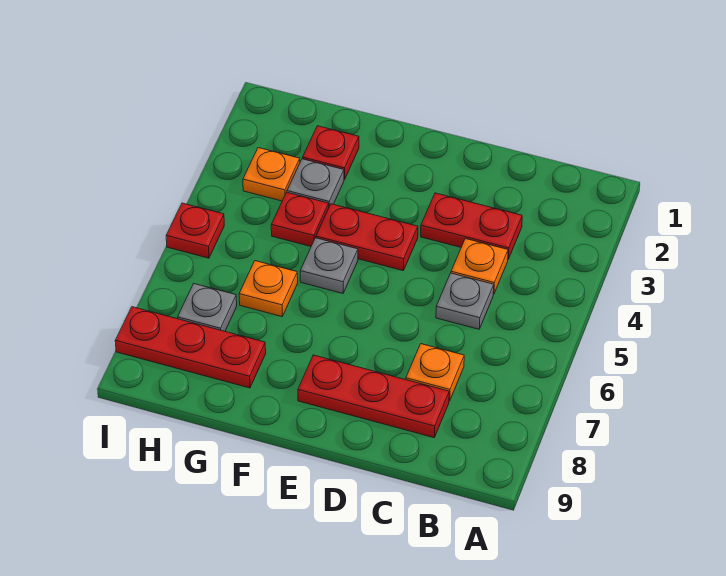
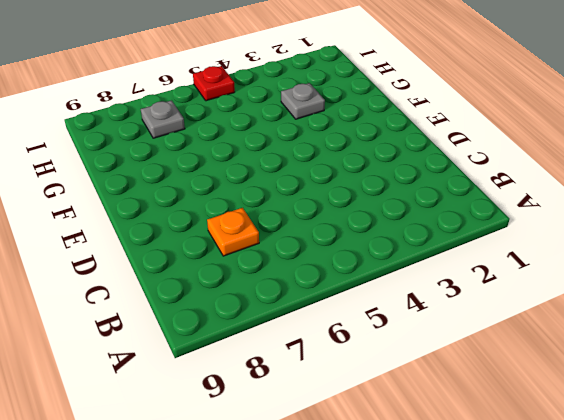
none -> red plate C3:D3 level 1
none -> orange plate C4 level 1
none -> grey plate C5 level 1

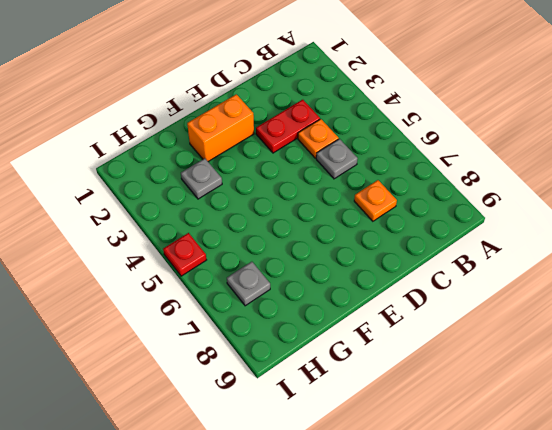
orange brick E2:F2 level 1 -> none
none -> red plate C8:E8 level 1
none -> red plate E4:F4 level 1
none -> grey plate F5 level 1

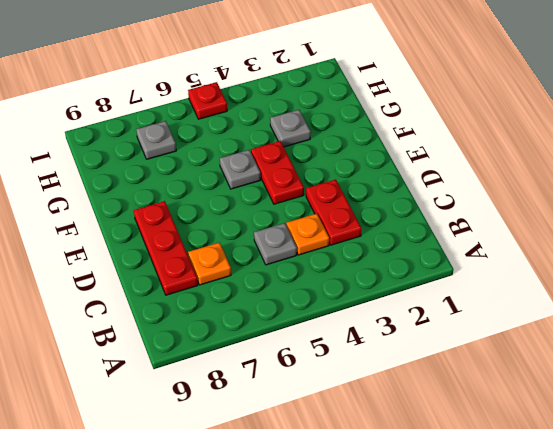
none -> red plate G2 level 1
none -> red plate G4 level 1
none -> orange plate G6 level 1

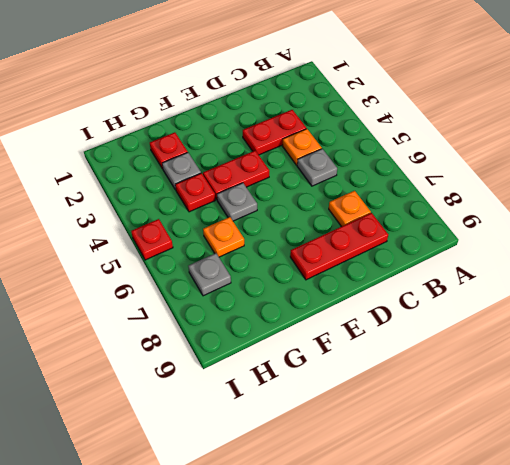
none -> red plate G8:I8 level 1
none -> orange plate H3 level 1

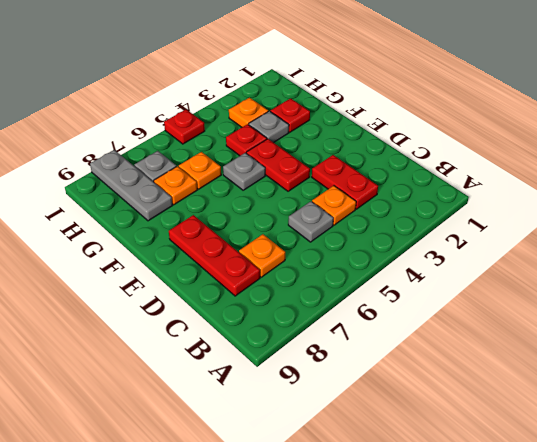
orange plate G7 level 1 -> none
grey plate G8:I8 level 1 -> red plate G8:I8 level 1

